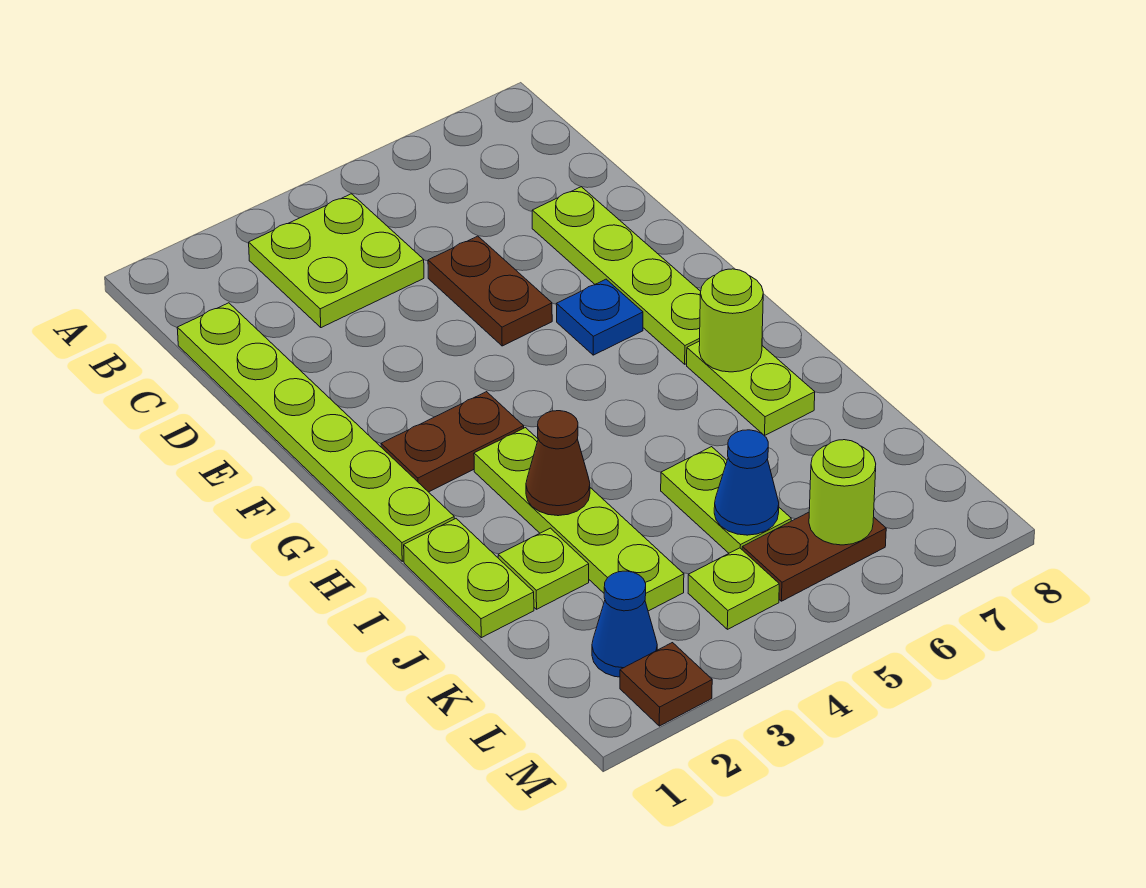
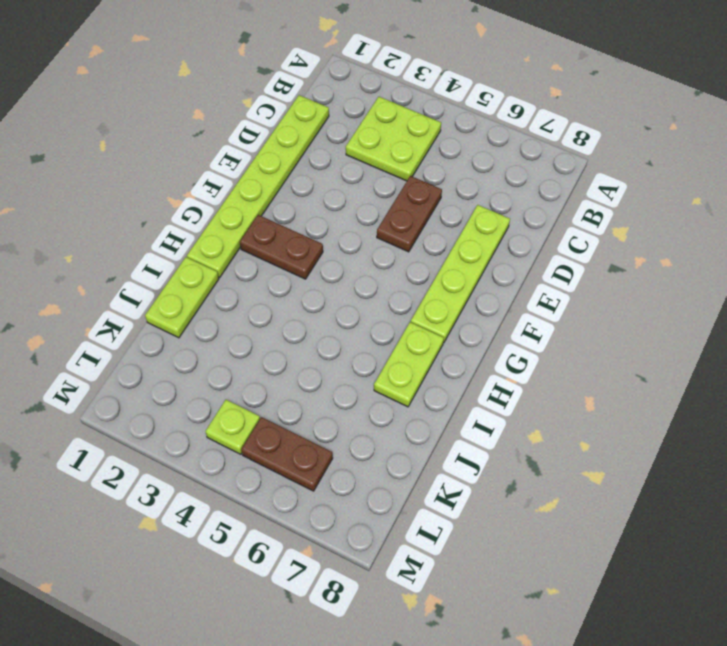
none -> blue plate F6 level 1
none -> lime plate H3:K3 level 1
none -> lime plate J2 level 1

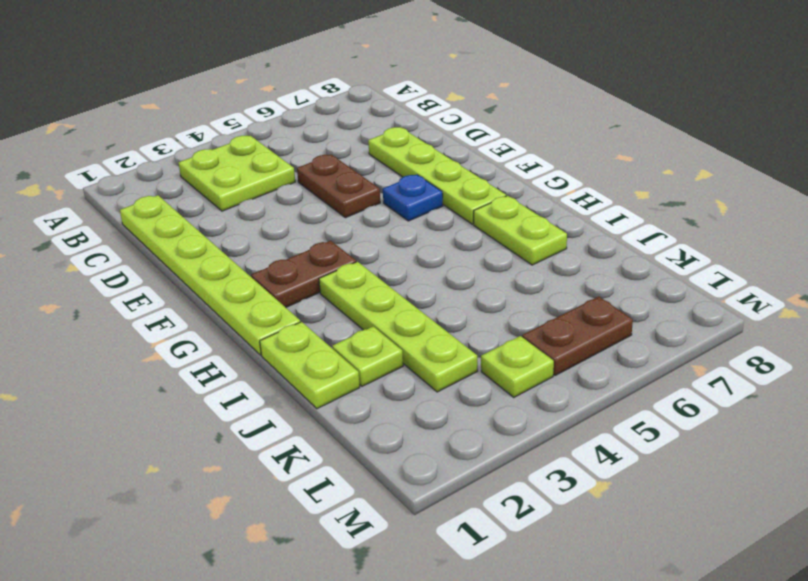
none -> lime plate J5:K5 level 1
none -> blue cone L2 level 1
none -> brown plate M2 level 1

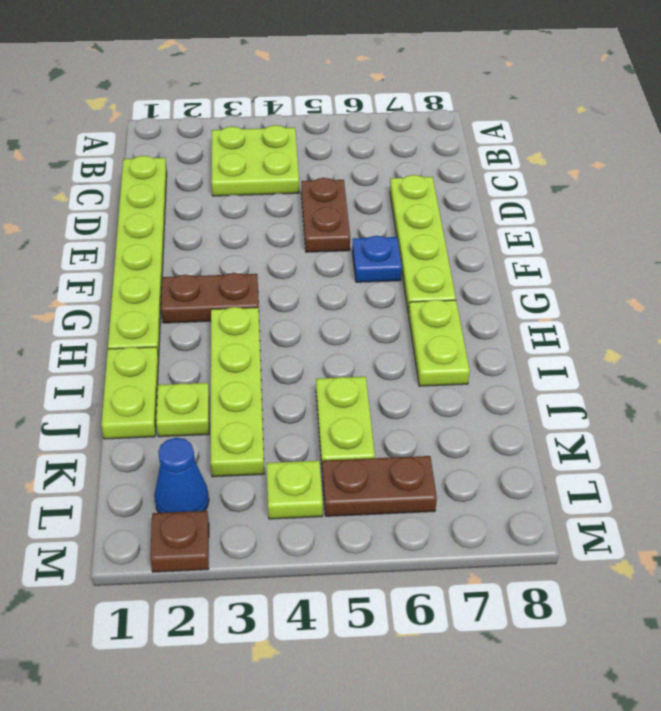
none -> lime round brick H7 level 2
none -> brown cone I3 level 2
none -> blue cone K5 level 2

